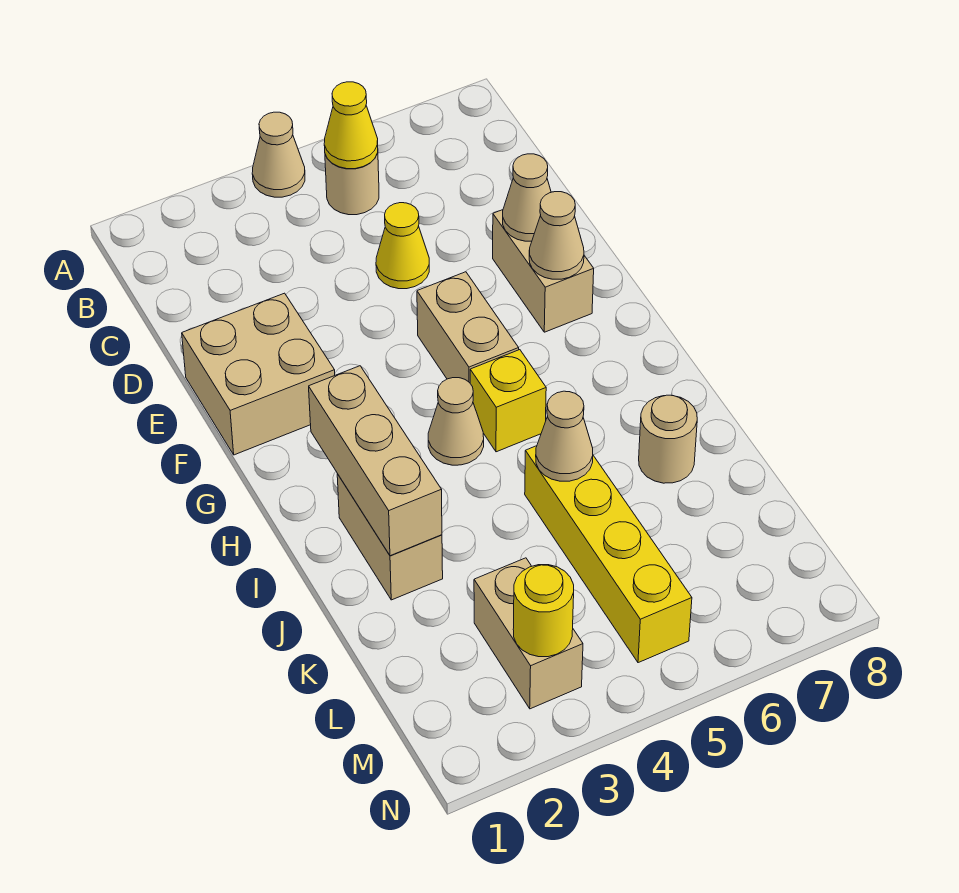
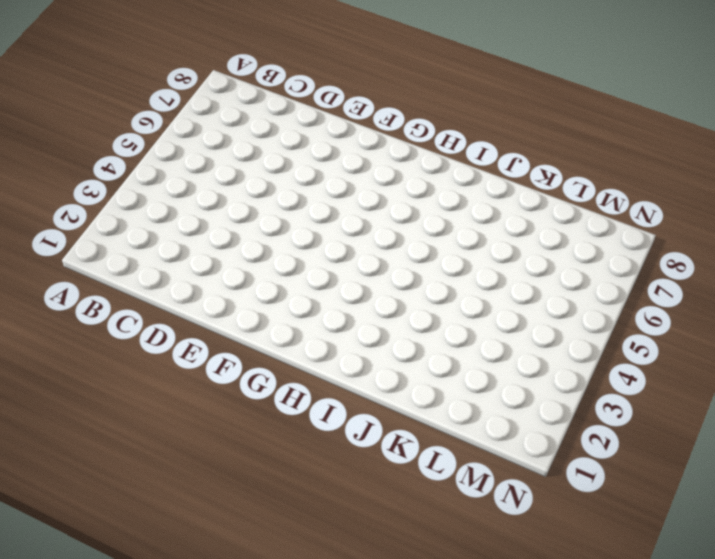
none -> tan cone A4 level 1
none -> tan round brick B5 level 1
none -> yellow cone D5 level 1

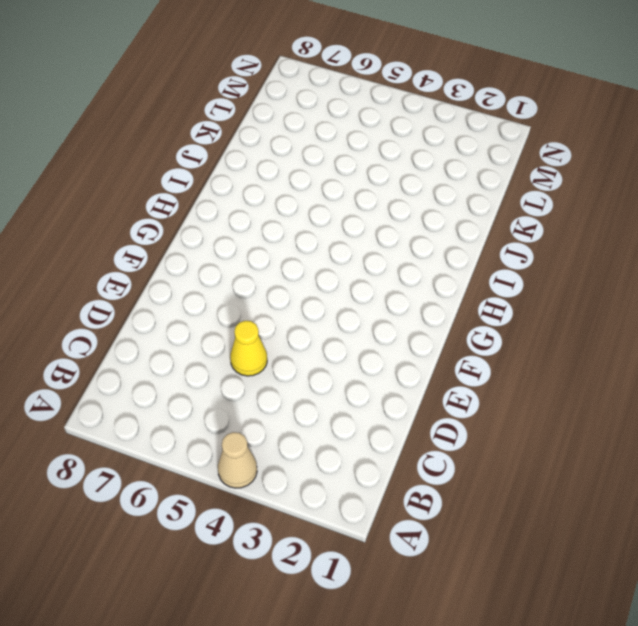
none -> tan round brick B5 level 1
none -> tan brick E1:F2 level 1
none -> tan brick E7:F7 level 1

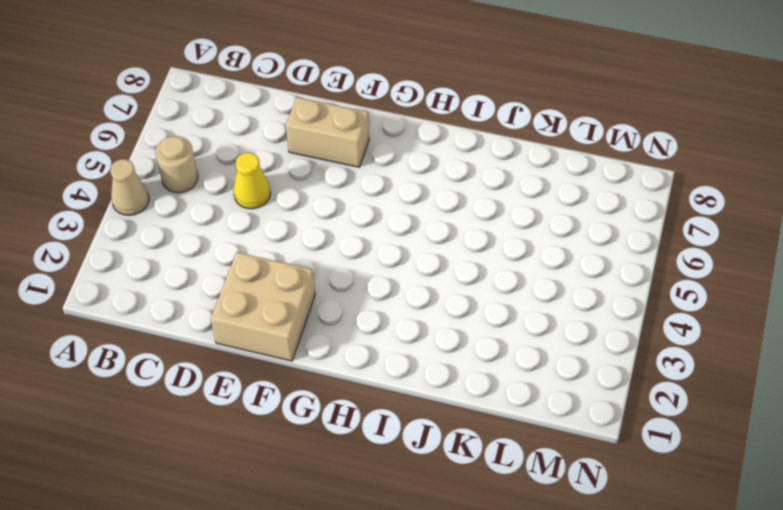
none -> tan brick F5:G5 level 1
none -> tan cone H4 level 1
none -> yellow brick H5 level 1

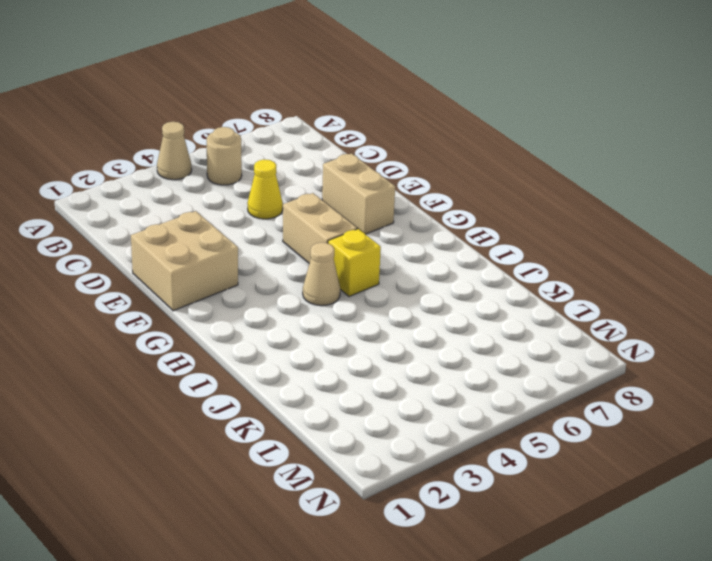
none -> tan brick I2:J2 level 1
none -> yellow brick J5:M5 level 1
none -> tan round brick J7 level 1

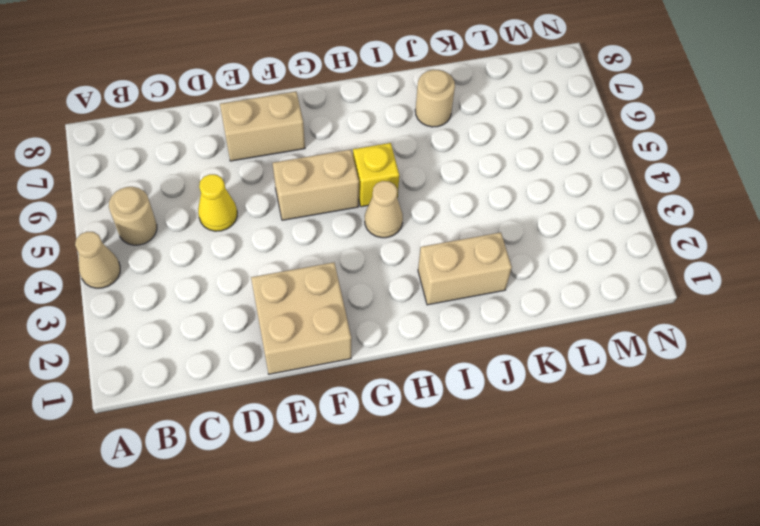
none -> yellow brick J5:M5 level 1
none -> tan brick L3:M3 level 1
none -> yellow cone B5 level 2

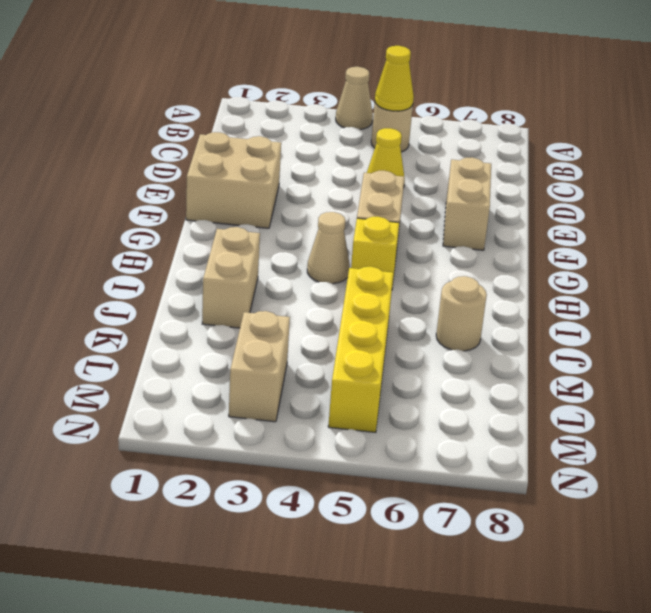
none -> tan cone E7 level 2
none -> tan cone F7 level 2
none -> tan brick H2:J2 level 2

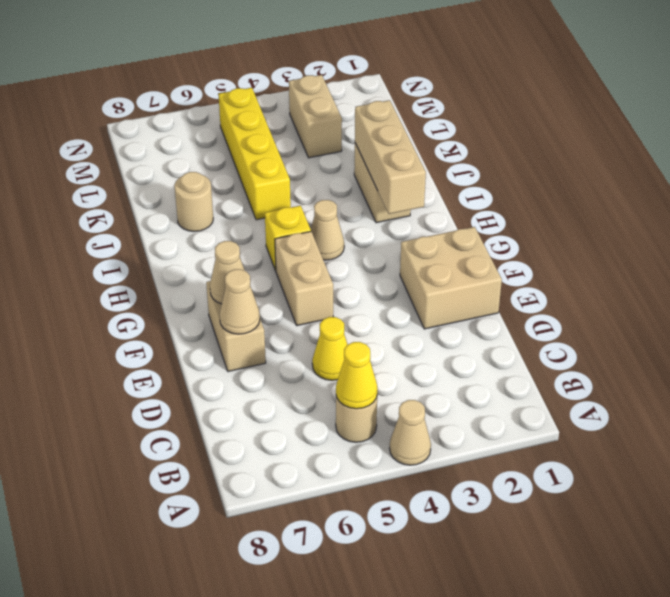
none -> tan cone J5 level 2
none -> yellow round brick M3 level 2

